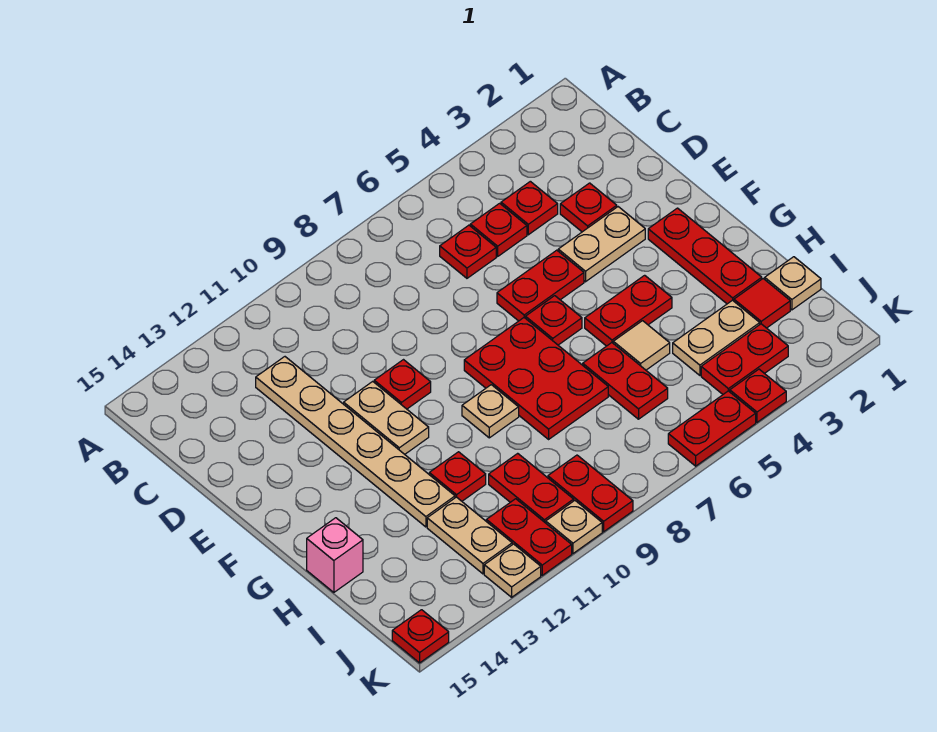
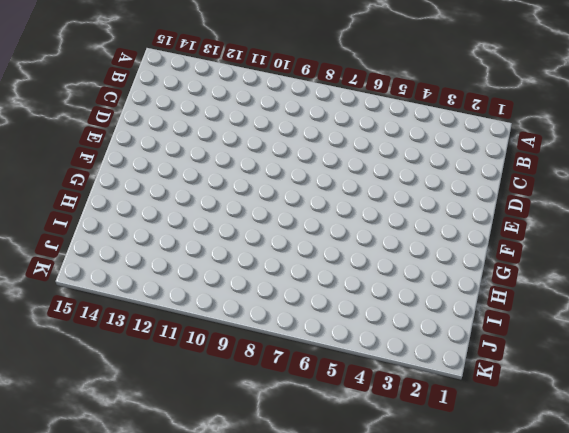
none -> red plate C4 level 1
none -> red plate C5 level 1
none -> red plate C6 level 1
none -> tan plate C12:H12 level 1

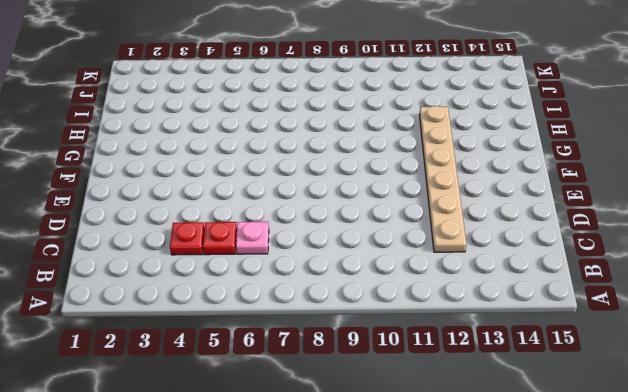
pink plate C6 level 1 -> red plate C6 level 1
none -> red plate D3 level 1
none -> tan plate E3:E4 level 1
none -> red plate E5:E6 level 1
none -> red plate E10 level 1

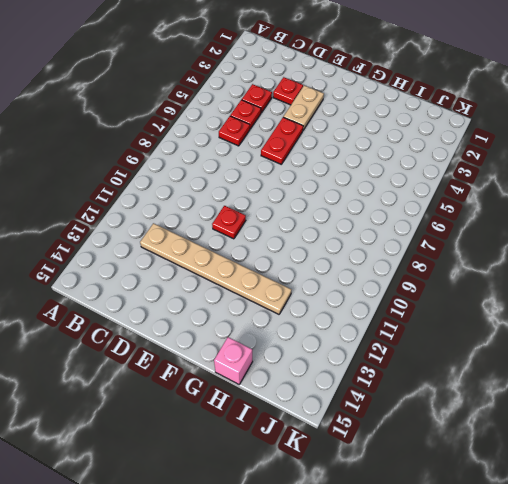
none -> tan plate E11:F11 level 1
none -> red plate F2:H2 level 1
none -> red plate F6 level 1
none -> red plate F7:H8 level 1

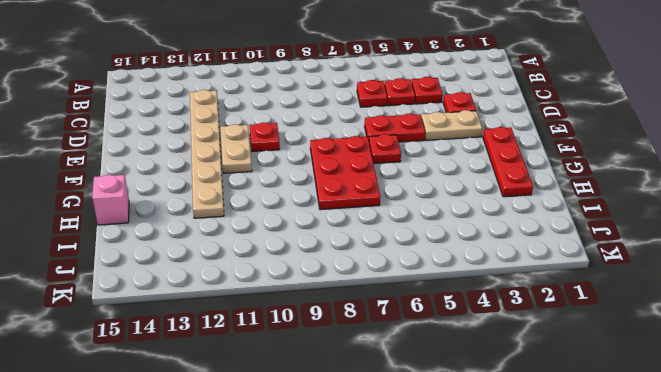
none -> red plate G4:G5 level 1
none -> tan plate G9 level 1
none -> tan tile H5 level 1
none -> red plate H6:I6 level 1

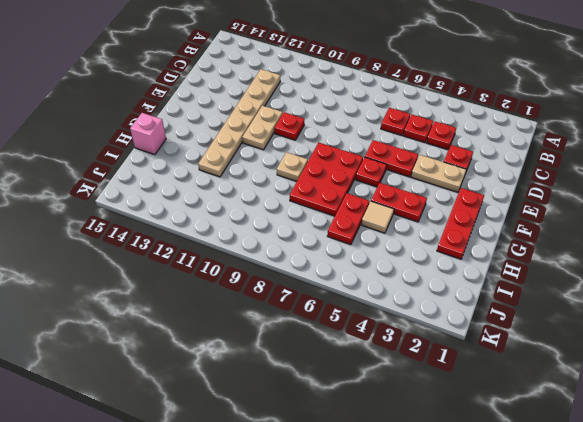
none -> red plate H11 level 1
none -> tan plate I1 level 1
none -> red tile I2 level 1
none -> tan plate I3:I4 level 1

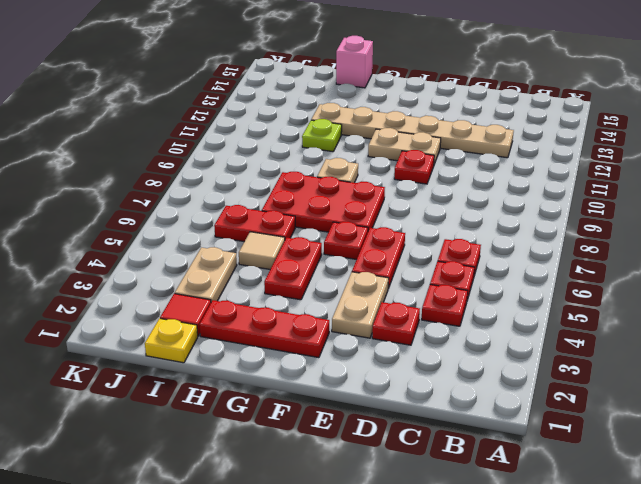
lime plate H11 level 1 -> red plate H11 level 1
yellow plate I1 level 1 -> tan plate I1 level 1
none -> red plate I10:J10 level 1
none -> tan plate I12:J12 level 1
none -> red plate J3:J4 level 1
none -> red plate J9:K9 level 1

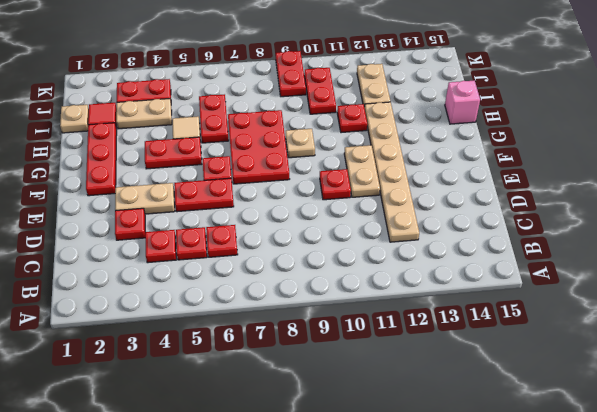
none -> red plate J11:K11 level 1
none -> red plate K4 level 1
none -> red plate K5:K6 level 1
none -> tan plate K10 level 1

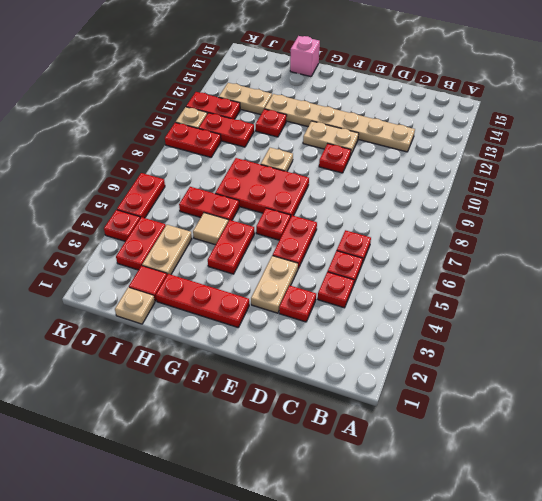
none -> tan plate K12 level 1
none -> red plate K15 level 1

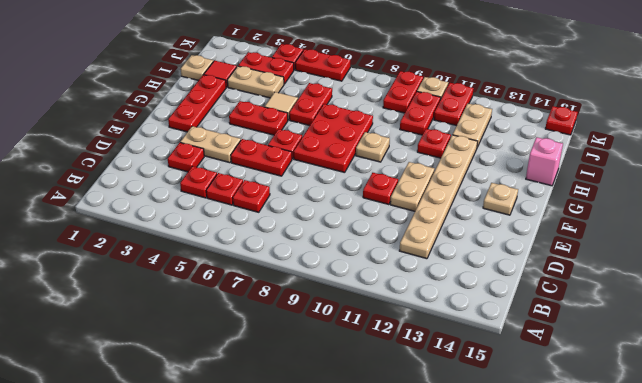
tan plate F14 level 1 -> tan plate K12 level 1

